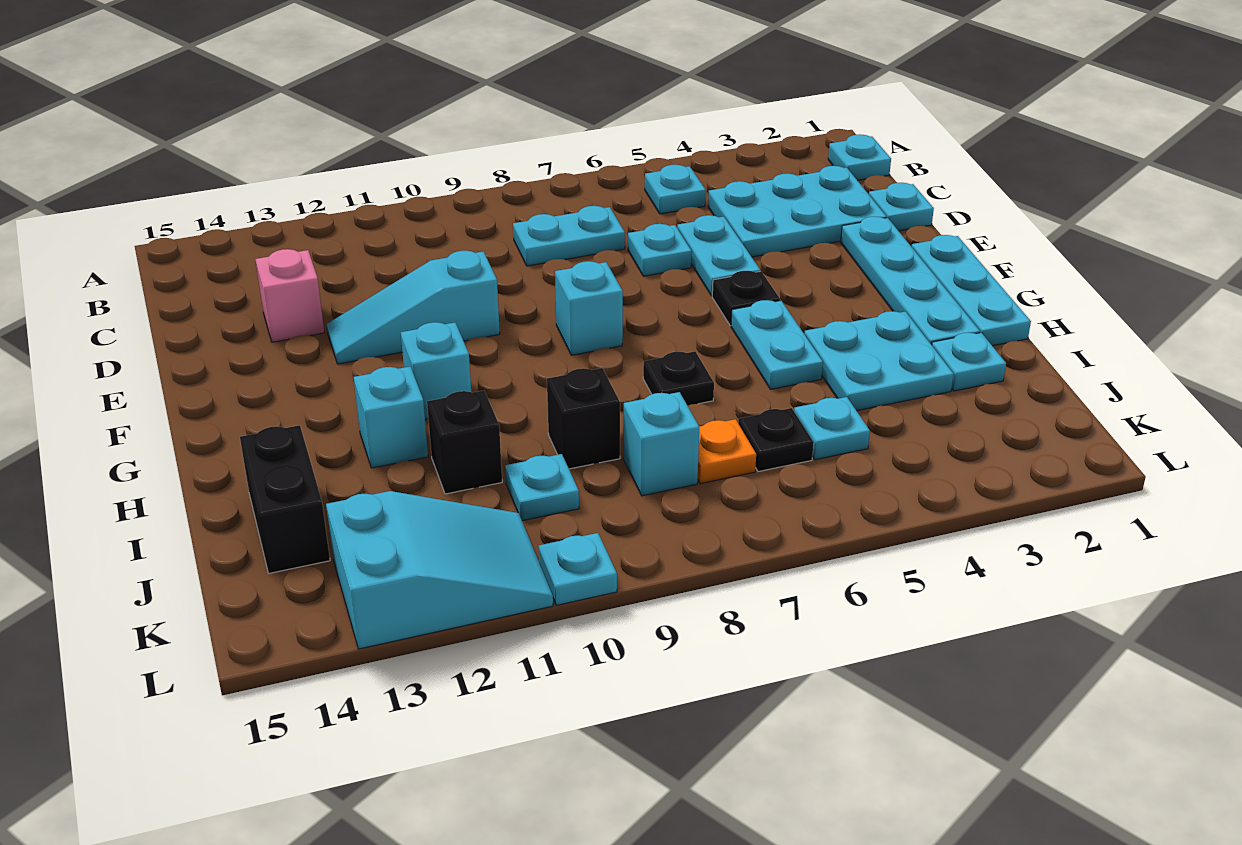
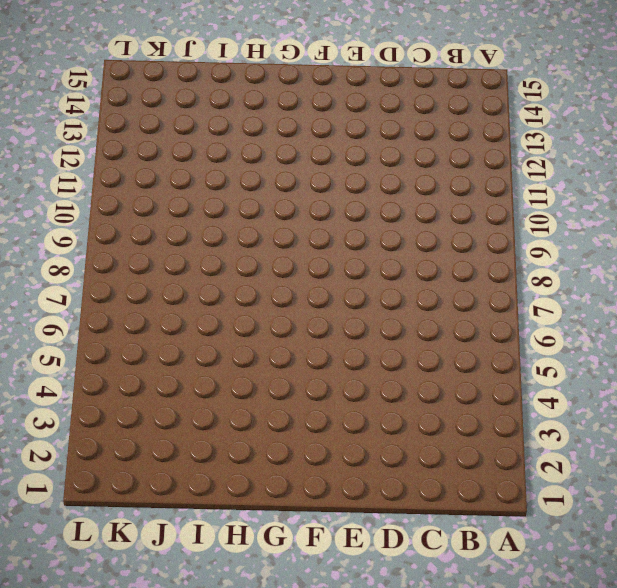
none -> cyan plate B1 level 1
none -> cyan plate B5 level 1
none -> cyan plate C2:D4 level 1

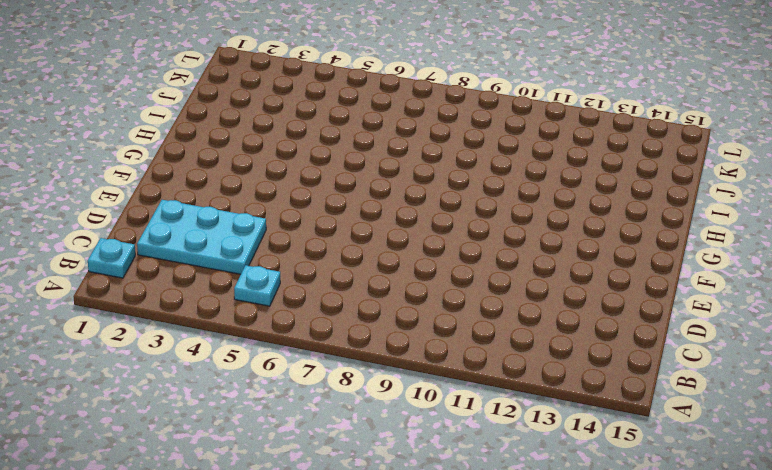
none -> cyan plate C7:C8 level 1
none -> cyan plate D1 level 1
none -> cyan plate D5:E5 level 1

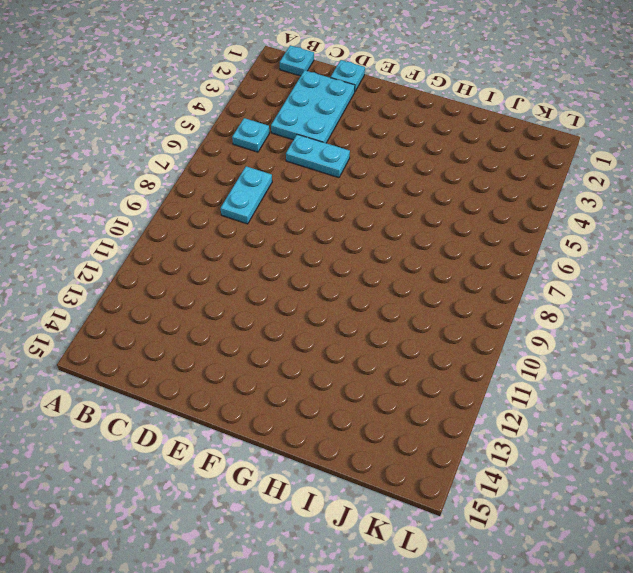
none -> cyan plate D6 level 1
none -> pink brick D13 level 1
none -> cyan plate E2:H2 level 1

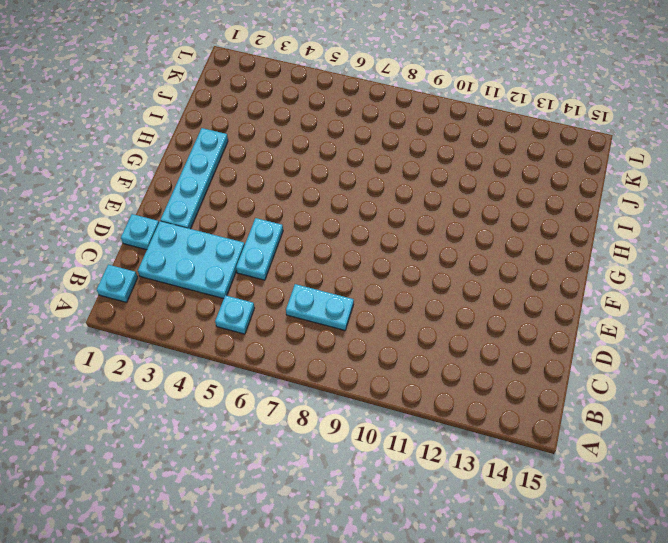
none -> cyan plate D6 level 1
none -> pink brick D13 level 1
none -> cyan slope E10:E12 level 1 top 10

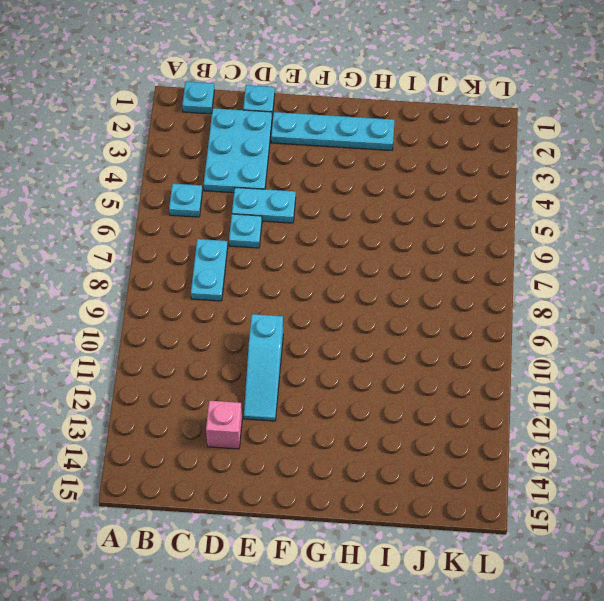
none -> cyan plate F1:H1 level 1
none -> black plate F5 level 1
none -> cyan brick F8 level 1

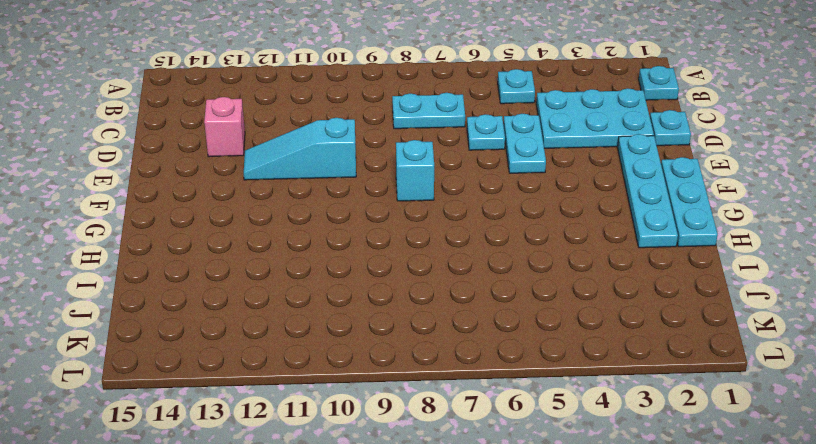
none -> black plate F5 level 1
none -> cyan plate G5:H5 level 1
none -> cyan brick G11 level 1

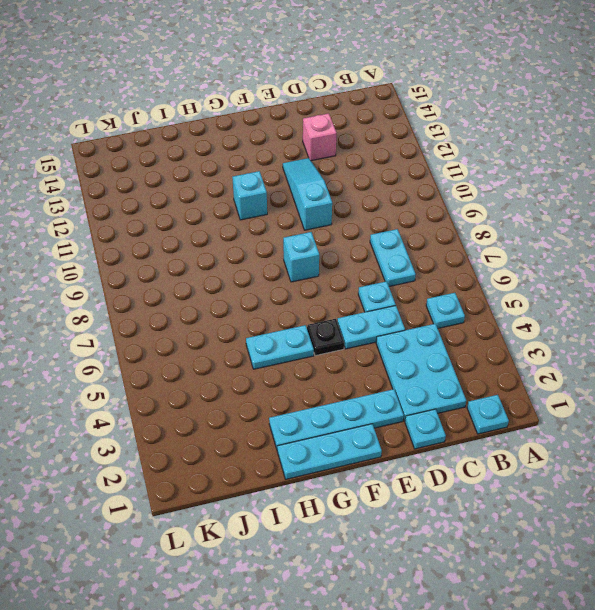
none -> cyan plate H3:I4 level 1
none -> black plate H7 level 1
none -> cyan brick H12 level 1

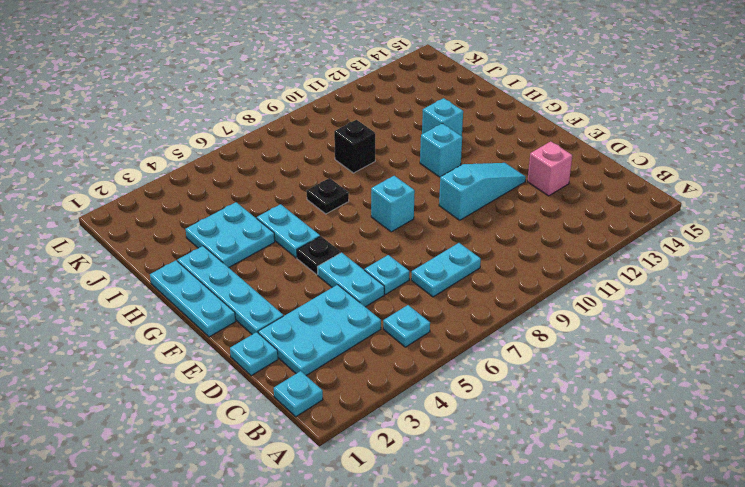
none -> cyan plate I2 level 1
none -> black brick I11 level 1
none -> black brick I14:J14 level 1

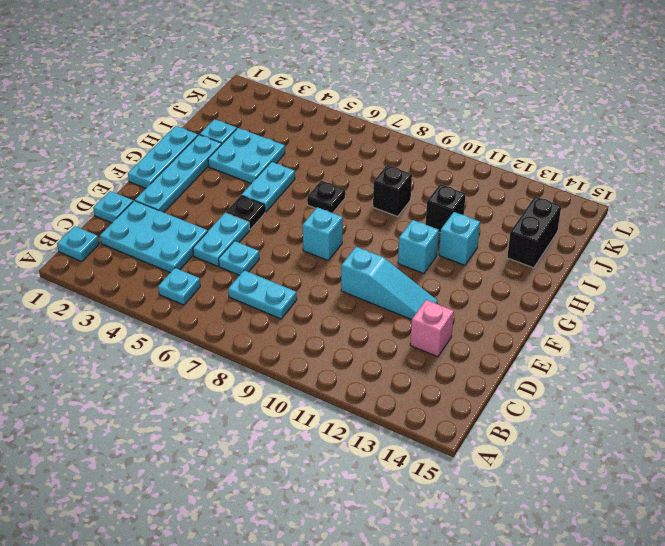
none -> cyan plate J5 level 1
none -> black plate J6 level 1
none -> orange plate J7 level 1

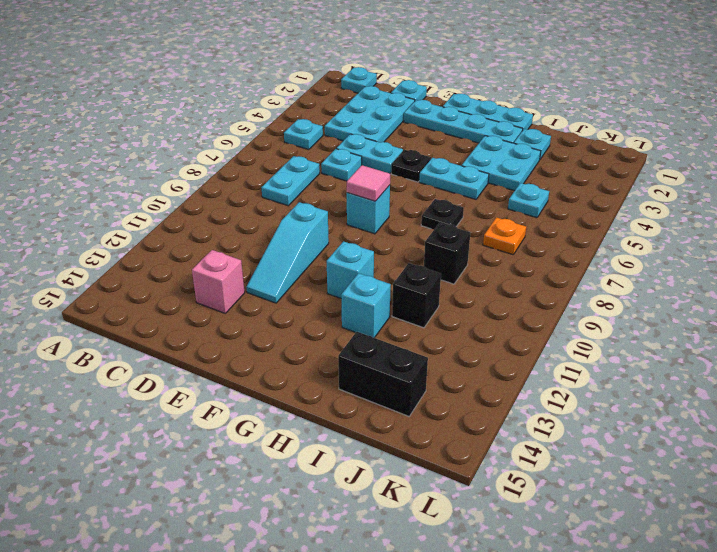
pink tile F8 level 2 -> none
none -> black plate J6 level 1
none -> cyan brick J8 level 1
none -> cyan plate J10 level 1

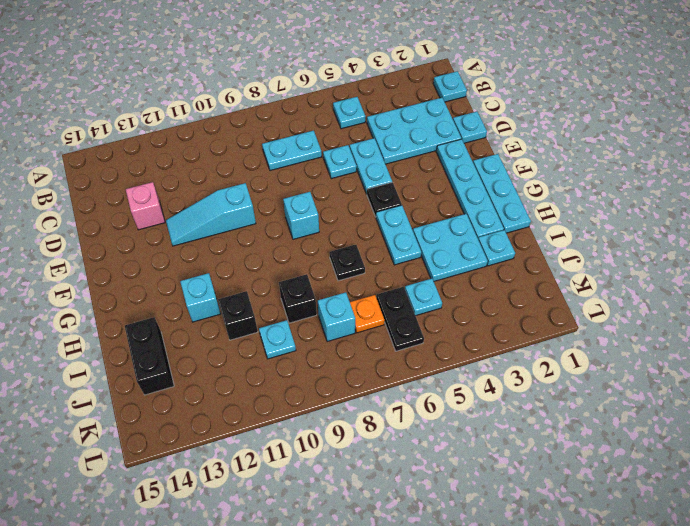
black plate J6:K6 level 1 -> black plate J6 level 1
none -> cyan brick G11 level 1
none -> cyan slope K11:L13 level 1 top 13
none -> cyan plate L10 level 1

